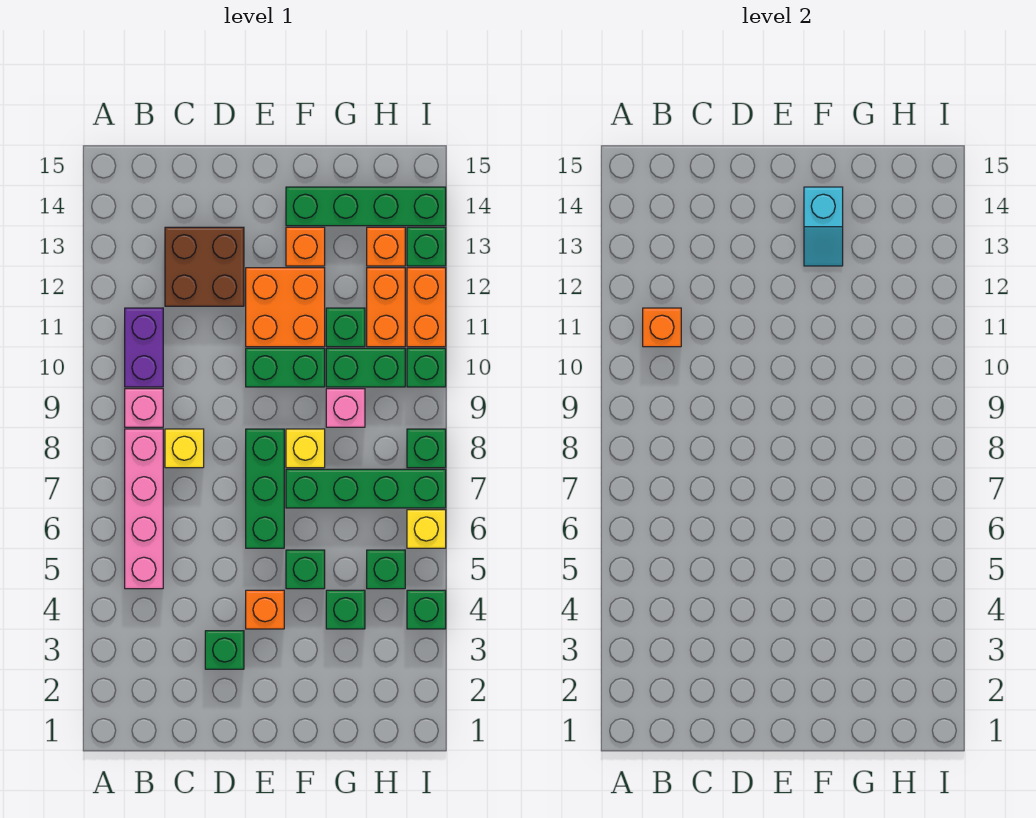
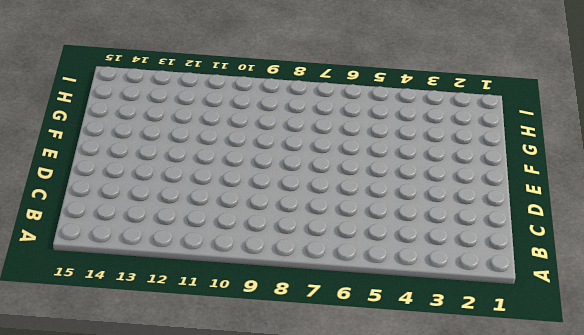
none -> pink brick B5:B8 level 1
none -> pink brick B9 level 1
none -> purple brick B10:B11 level 1
none -> yellow brick C8 level 1

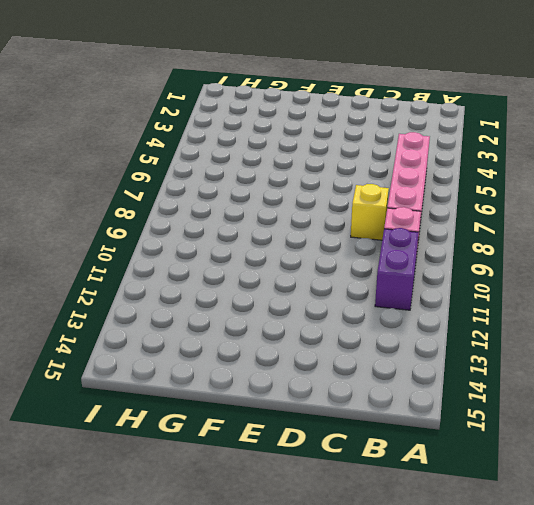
none -> brown brick C12:D13 level 1
none -> green brick D3 level 1
none -> orange brick E4 level 1
none -> green brick E6:E8 level 1

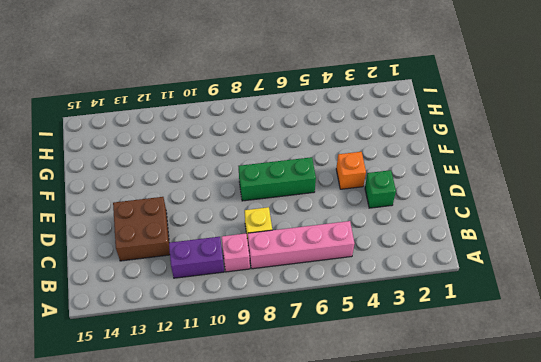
none -> green brick E10:F10 level 1
none -> orange brick E11:F12 level 1
none -> green brick F5 level 1
none -> green brick F7:I7 level 1

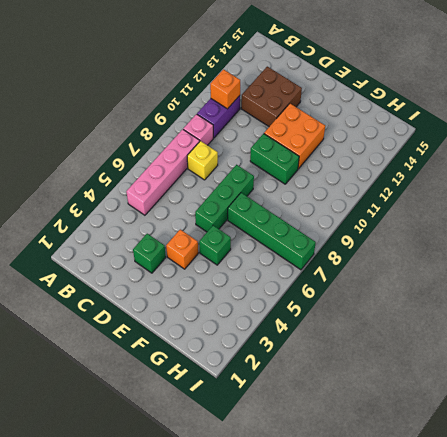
none -> yellow brick F8 level 1
none -> orange brick F13 level 1
none -> green brick F14:I14 level 1
none -> green brick G4 level 1

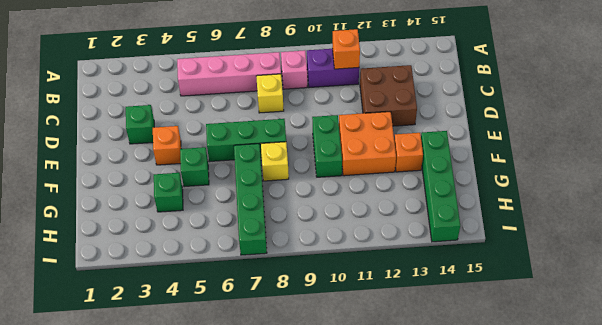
none -> pink brick G9 level 1
none -> green brick G10:H10 level 1
none -> green brick G11 level 1
none -> green brick H5 level 1

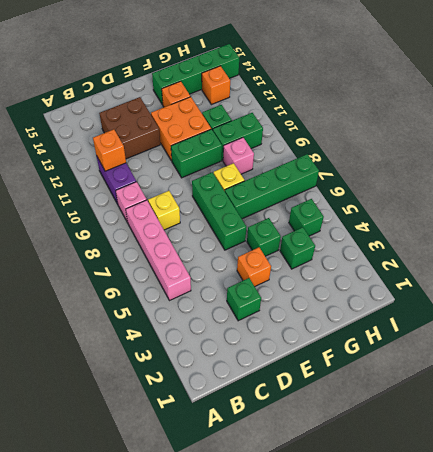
none -> orange brick H11:H12 level 1
none -> green brick I4 level 1
none -> yellow brick I6 level 1
none -> green brick I8 level 1

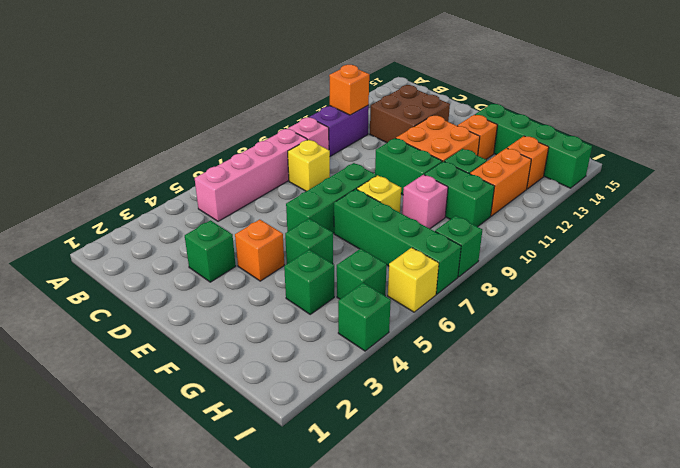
none -> green brick I10 level 1
none -> orange brick I11:I12 level 1
none -> green brick I13 level 1
none -> cyan slope F13:F14 level 2 top 14

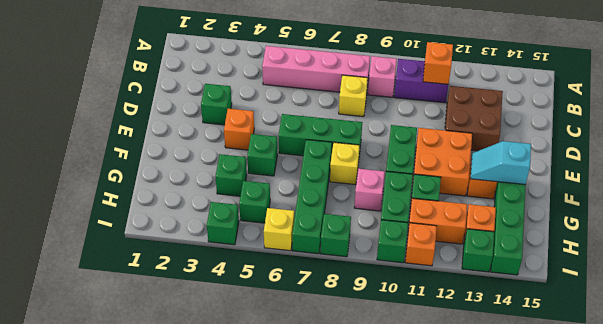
orange brick I11 level 1 -> orange brick I11:I12 level 1

